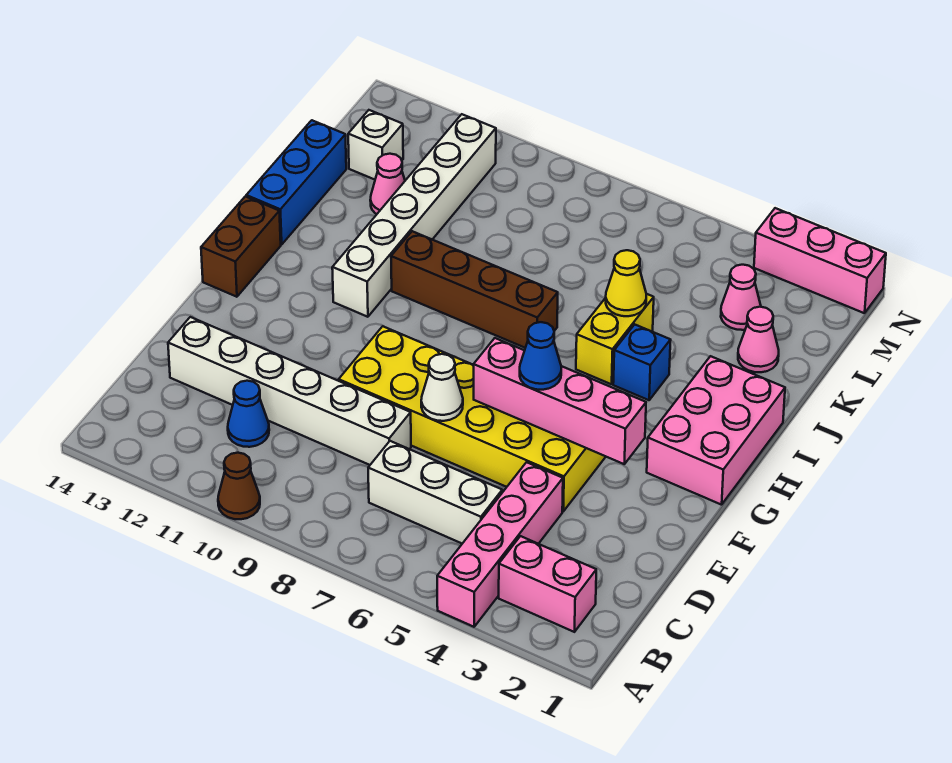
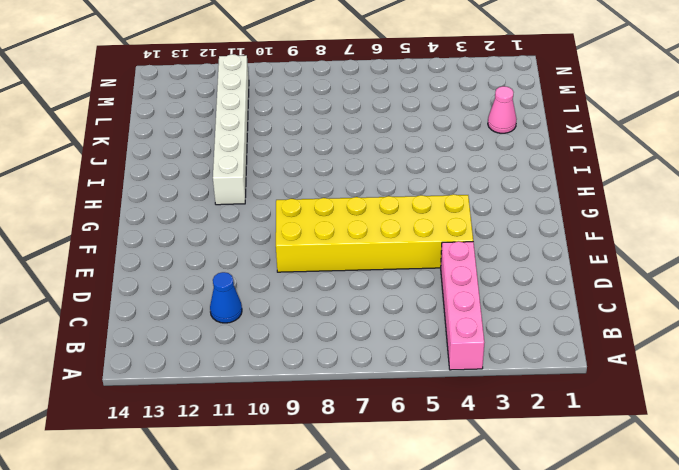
none -> brown cone A10 level 1
none -> pink brick B2:B3 level 1
none -> white brick C5:C7 level 1

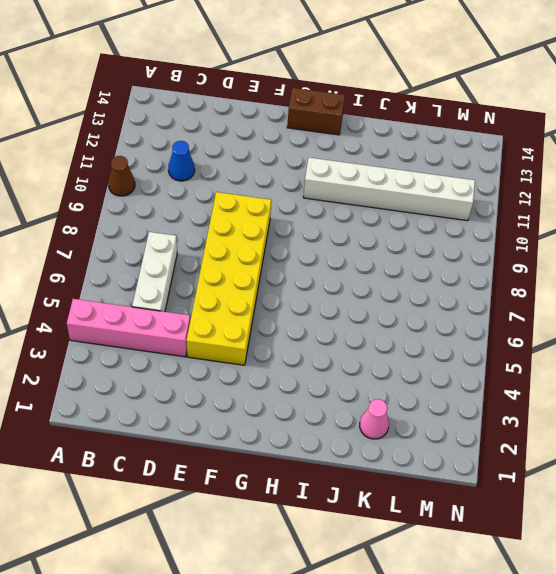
none -> pink brick B2:B3 level 1
none -> white brick D8:D13 level 1
none -> pink brick G1:I2 level 1

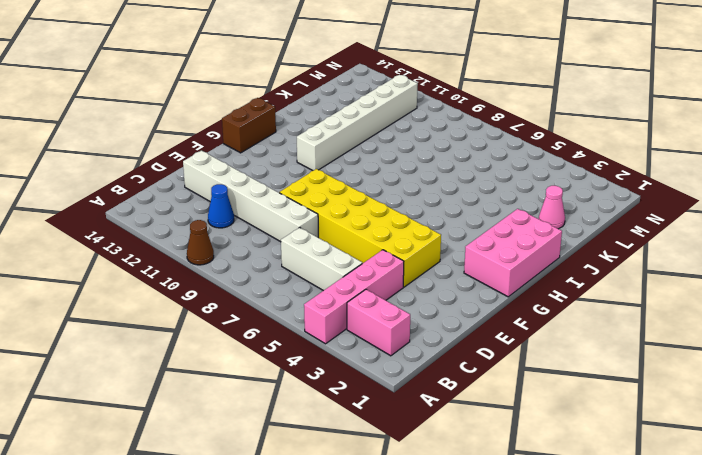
none -> blue brick I4 level 1
none -> yellow brick I5:J5 level 1
none -> brown brick I7:I10 level 1

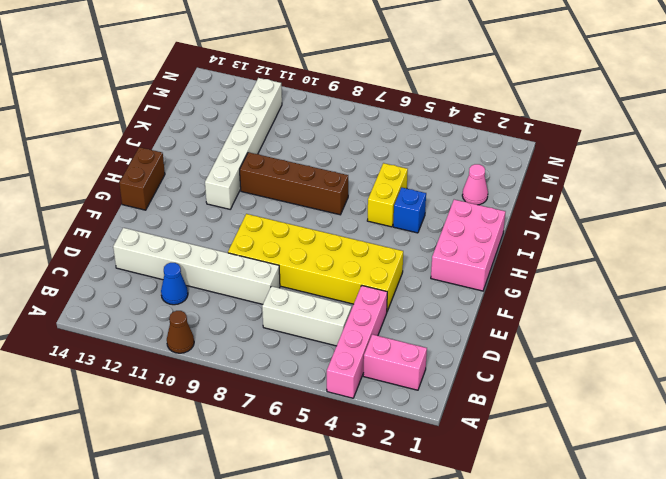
none -> blue brick I14:K14 level 1
none -> pink cone K12 level 1
none -> pink cone L3 level 1

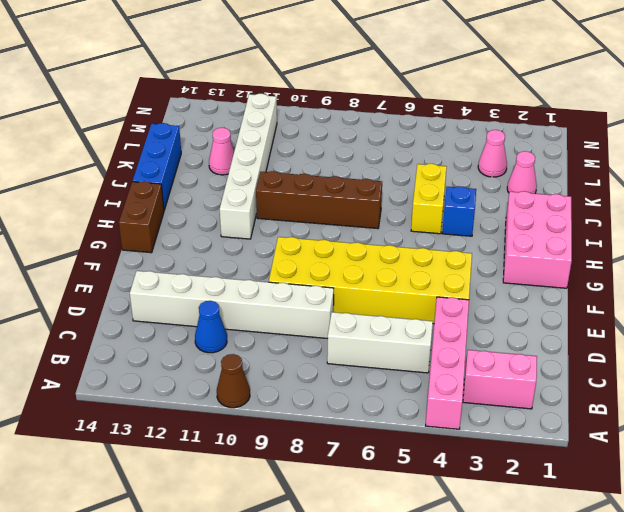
none -> white brick L13 level 1
none -> pink brick N1:N3 level 1
none -> white cone E7 level 2

